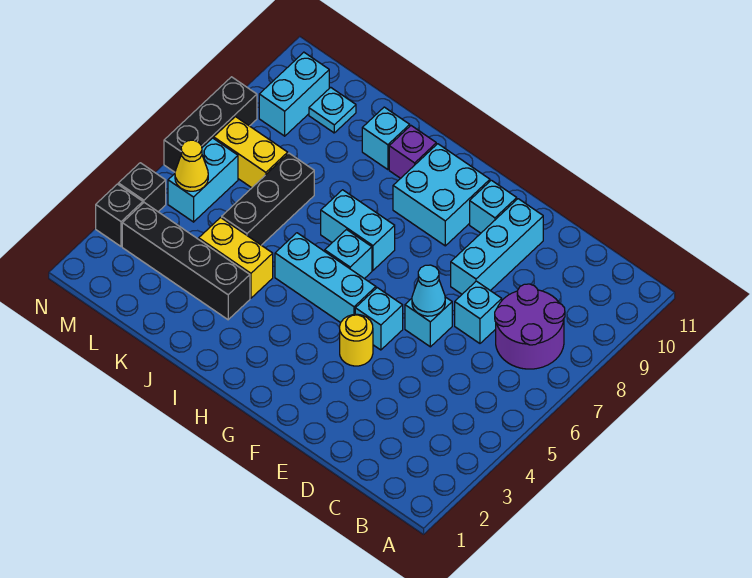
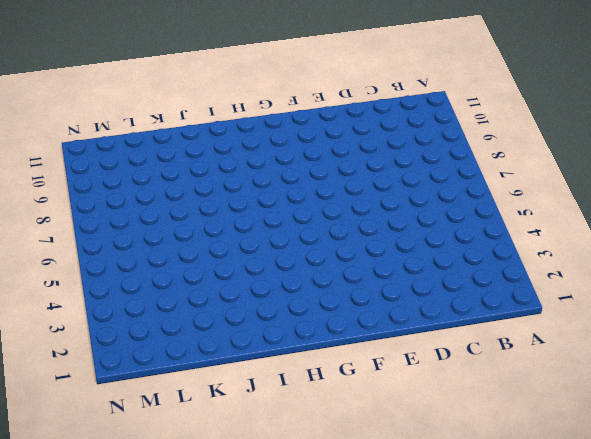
none -> purple round brick B7:C8 level 1
none -> cyan brick D7 level 1
none -> cyan brick E6 level 1

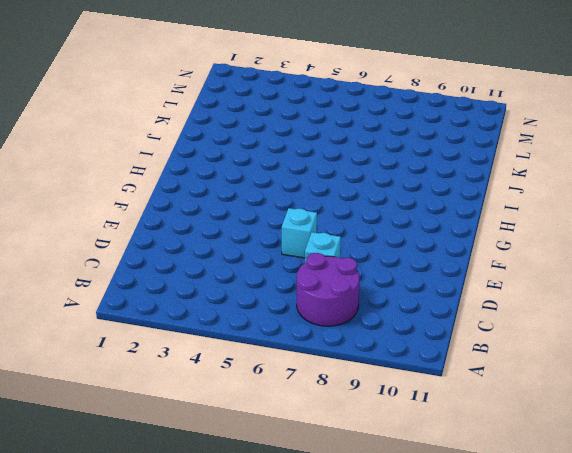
none -> cyan brick E8:E10 level 1
none -> yellow round brick F4 level 1
none -> cyan brick F5 level 1

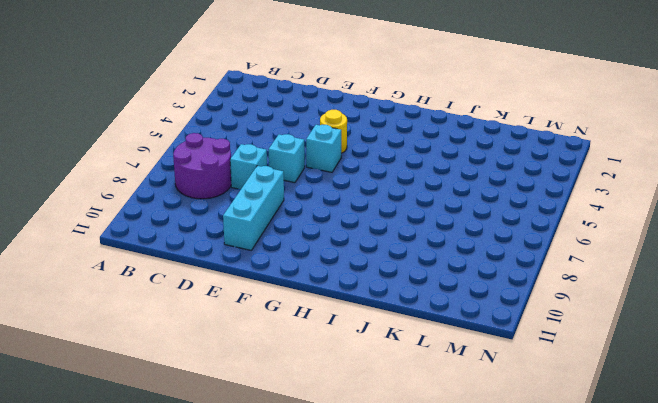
none -> cyan brick F10 level 1
none -> cyan brick G5:I5 level 1
none -> cyan brick G9:H10 level 1

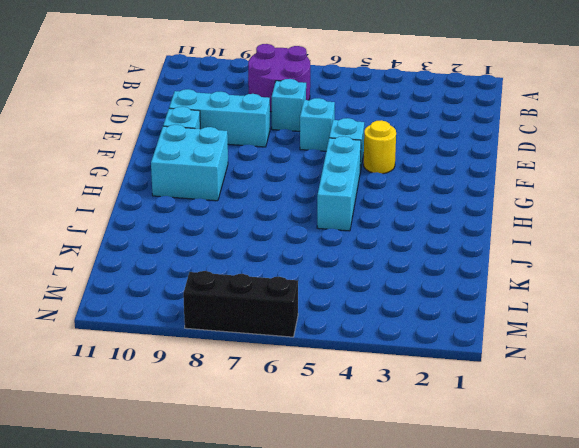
none -> cyan brick H6 level 1
none -> cyan brick H7:I7 level 1
none -> purple brick I10 level 1

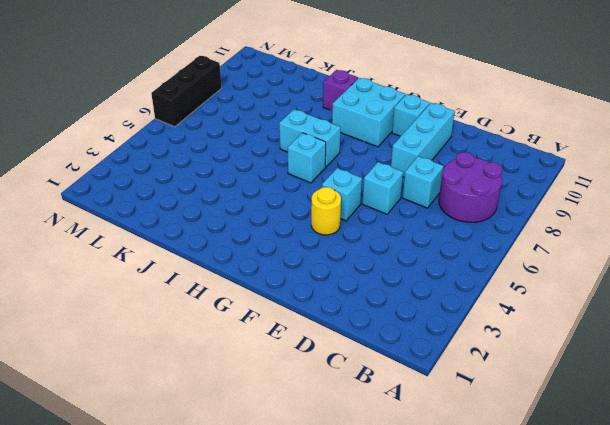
none -> cyan brick G5:I5 level 1
none -> black brick J3:M3 level 1
none -> yellow brick J4:K4 level 1

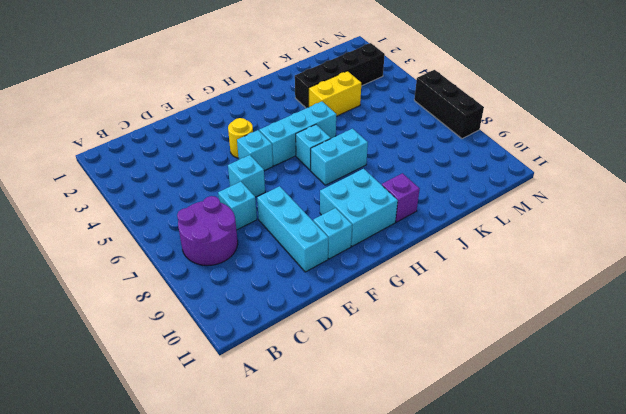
none -> cyan brick J10 level 1
none -> black brick K5:K7 level 1
none -> yellow brick L7:M7 level 1

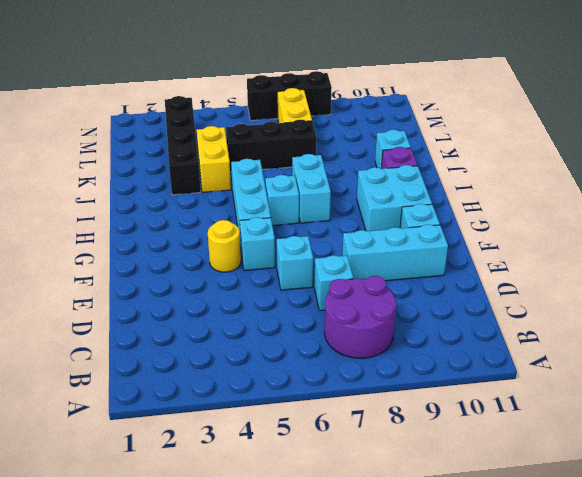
none -> cyan plate L10 level 1
none -> cyan brick M5:M6 level 1
none -> cyan brick M9:M10 level 1

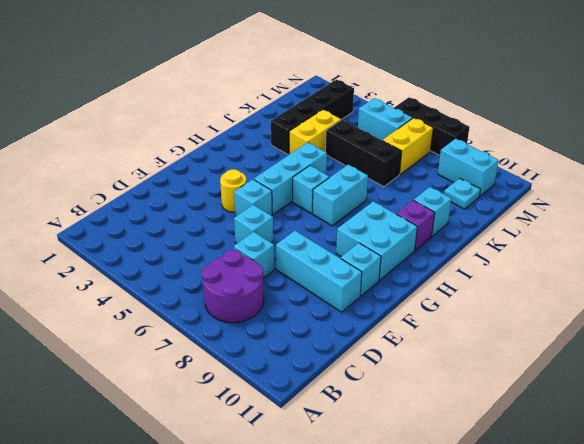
none -> black brick N3 level 1
none -> black brick N4 level 1
none -> cyan cone E6 level 2

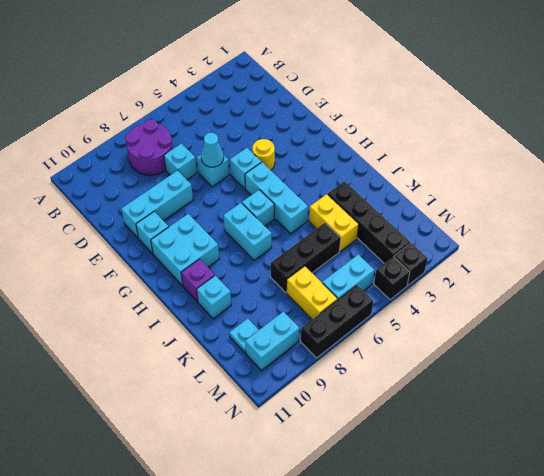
none -> yellow cone M5 level 2

